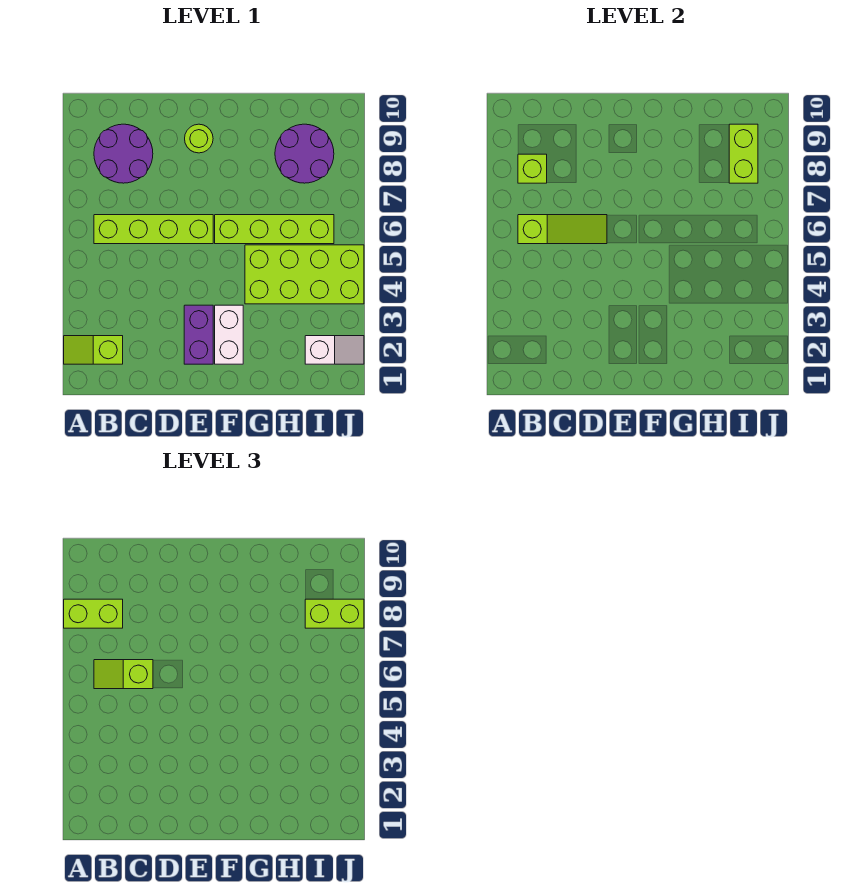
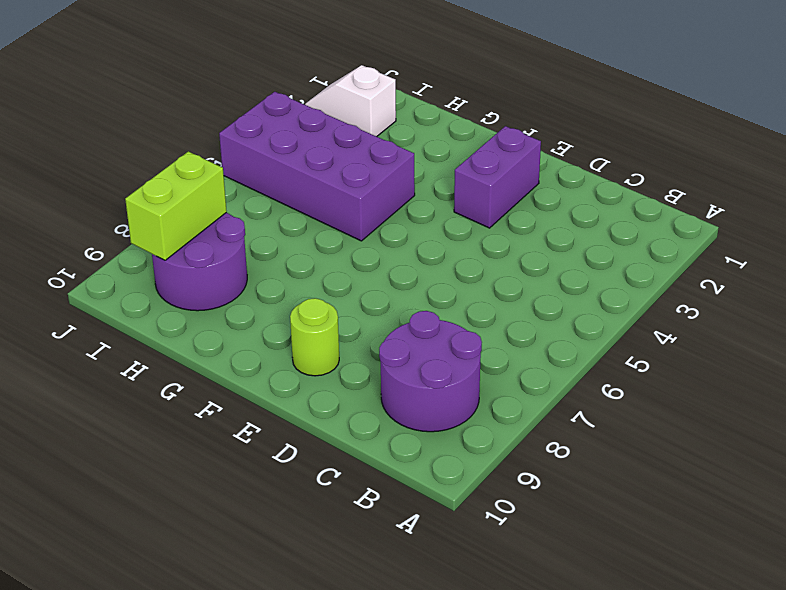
purple brick G4:J5 level 1 -> lime brick G4:J5 level 1
none -> lime slope A2:B2 level 1 top B
none -> lime brick B6:E6 level 1
none -> white brick F2:F3 level 1

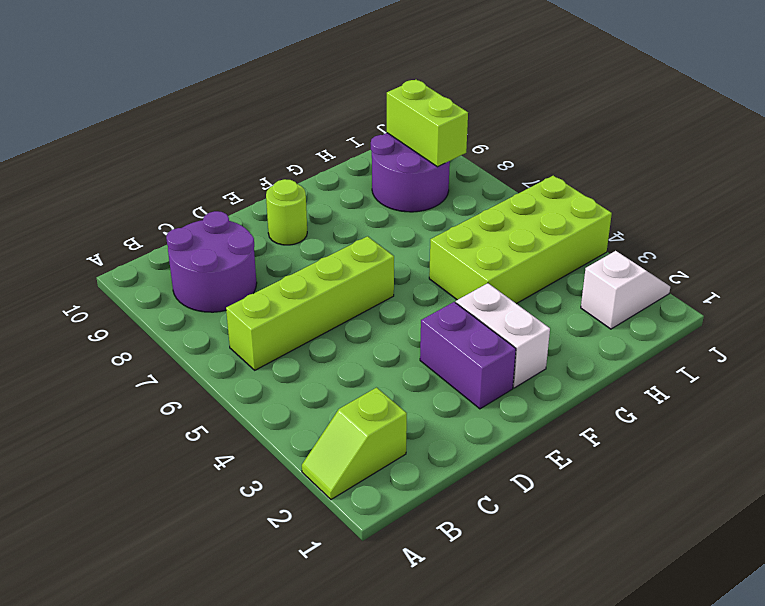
none -> lime brick F6:I6 level 1
none -> lime slope B6:D6 level 2 top B
none -> lime brick B8 level 2

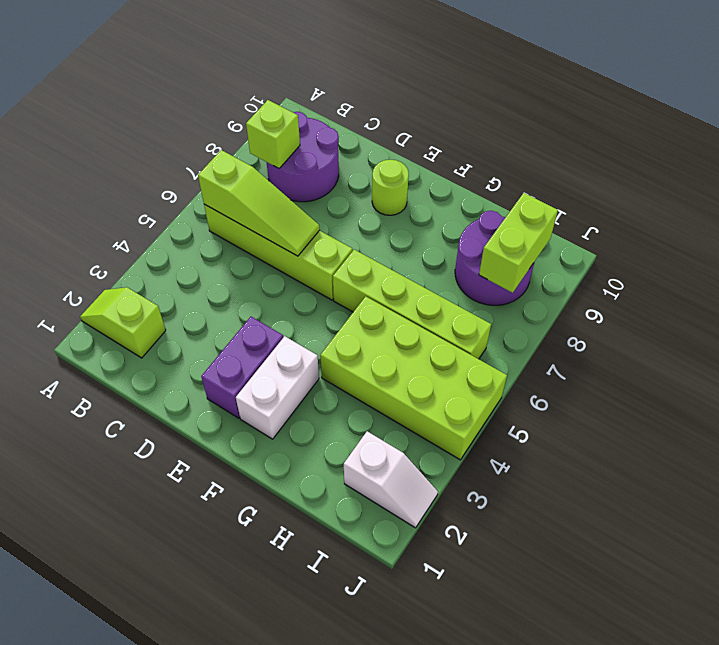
none -> lime brick A8:B8 level 3
none -> lime slope B6:C6 level 3 top C
none -> lime brick I8:J8 level 3

